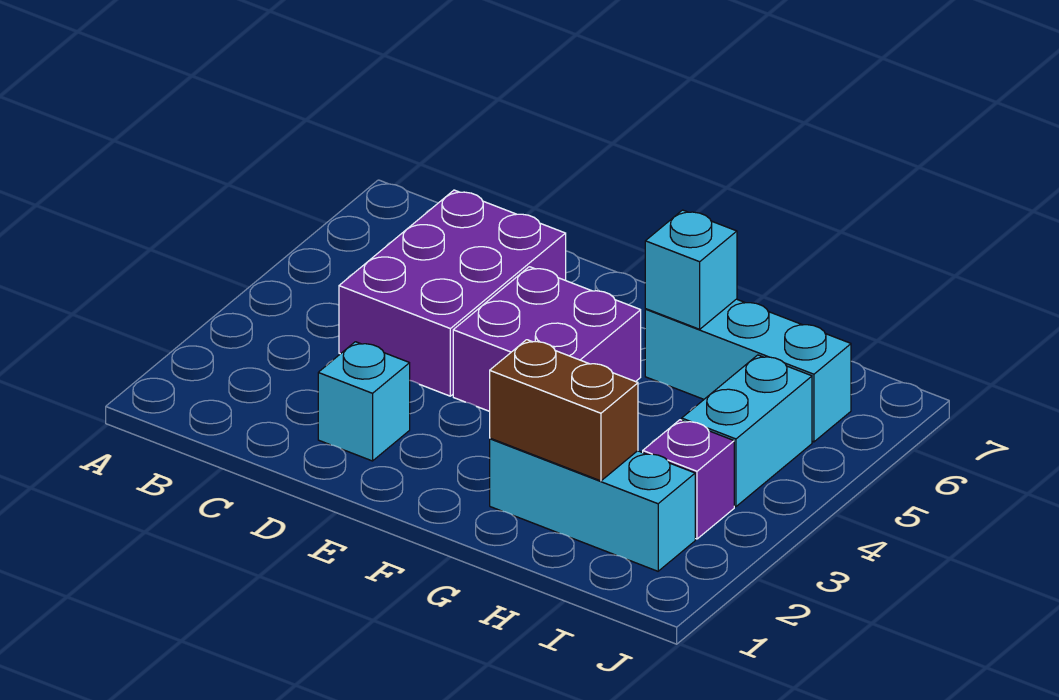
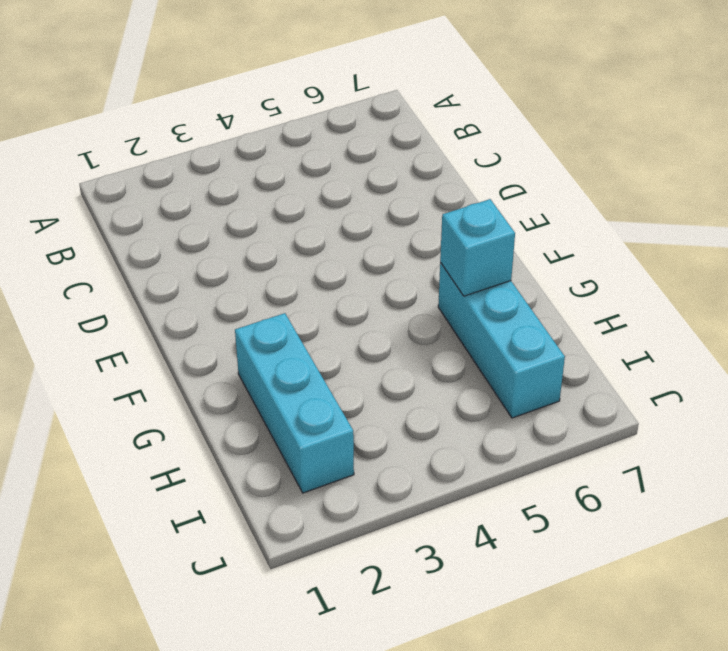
none -> purple brick C4:D6 level 1
none -> cyan brick D2 level 1

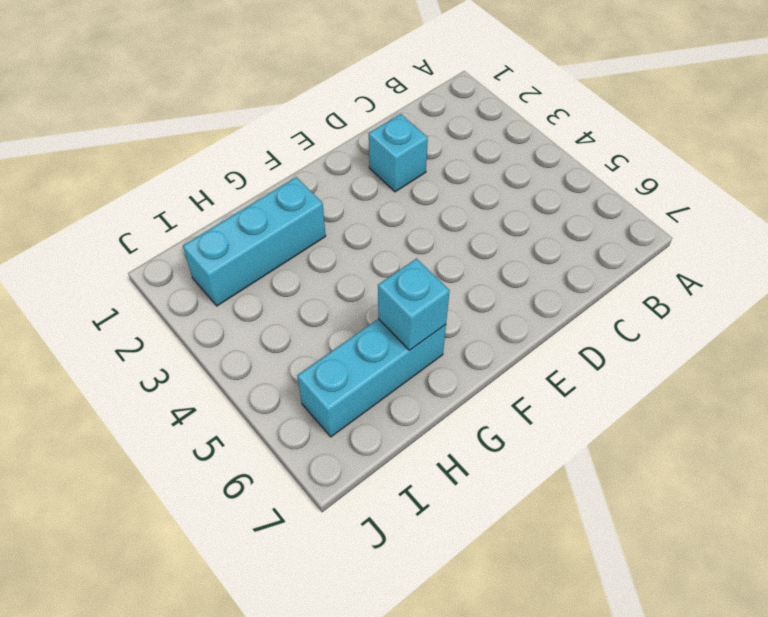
none -> purple brick C4:D6 level 1
none -> purple brick E4:F5 level 1

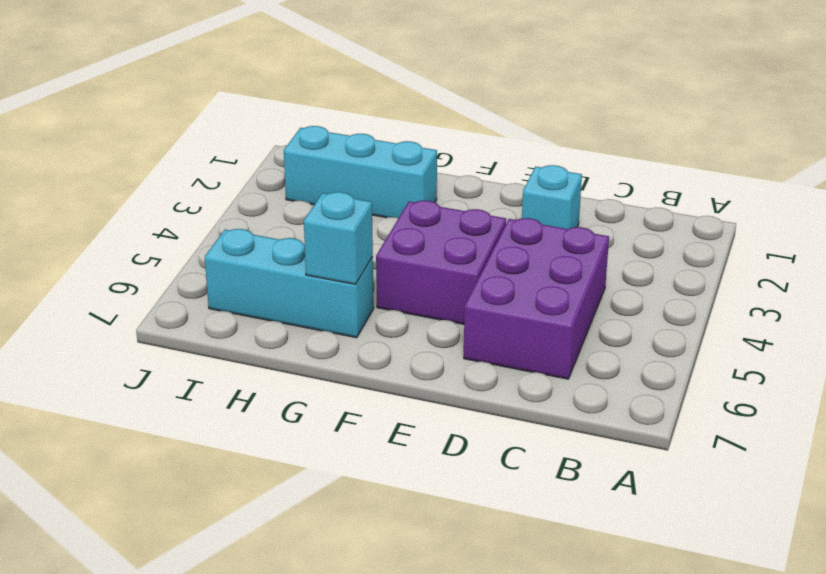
none -> purple brick I3 level 1
none -> cyan brick I4:I5 level 1

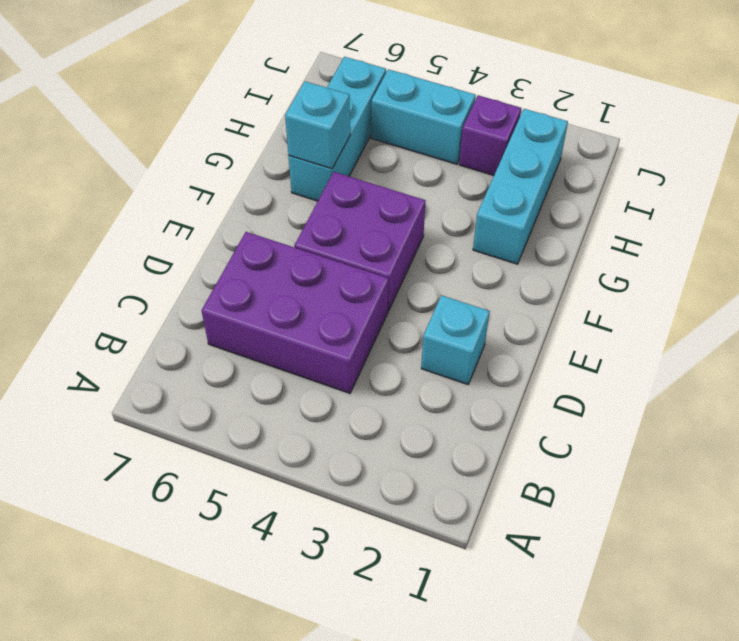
none -> brown brick G2:H2 level 2

